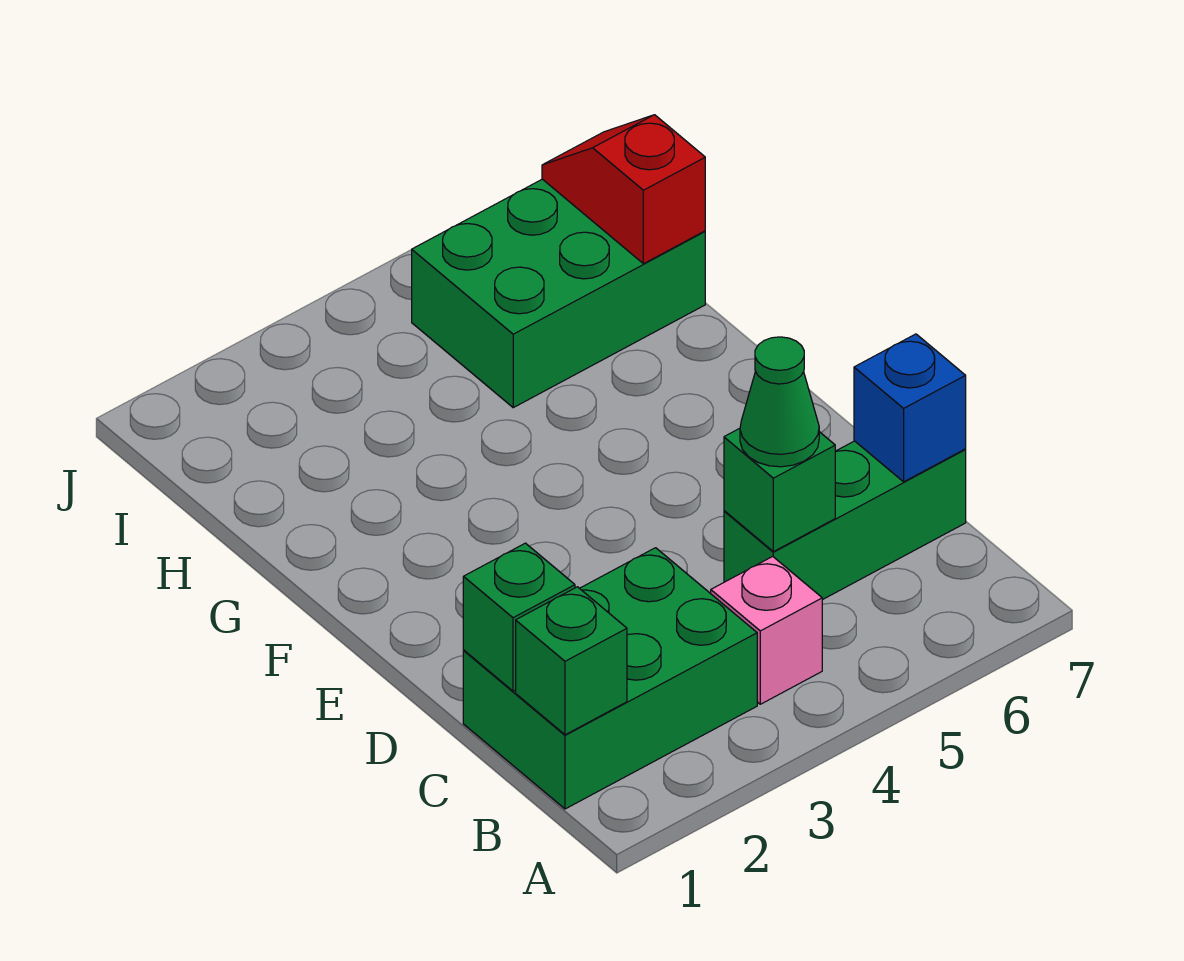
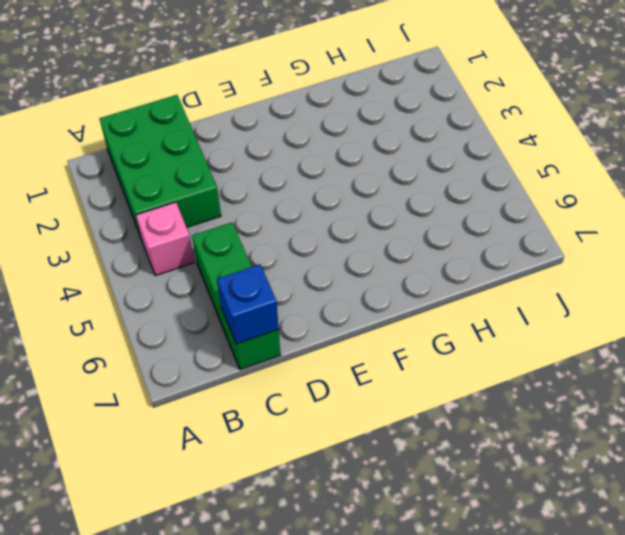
none -> green brick H5:I7 level 1
none -> green brick B1 level 2

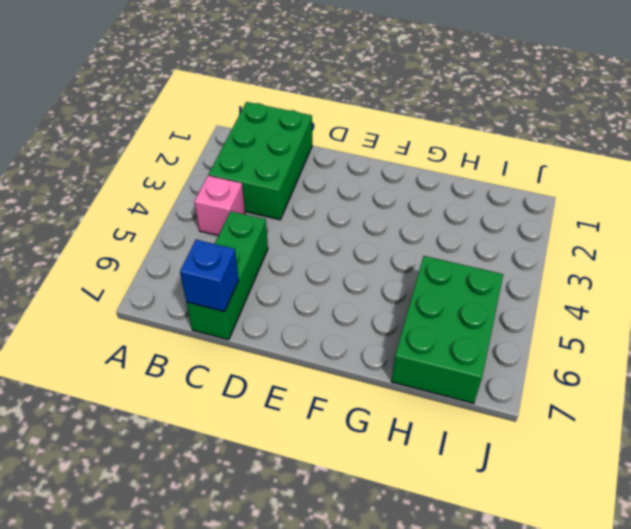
none -> green brick B1 level 2
none -> green brick C1 level 2

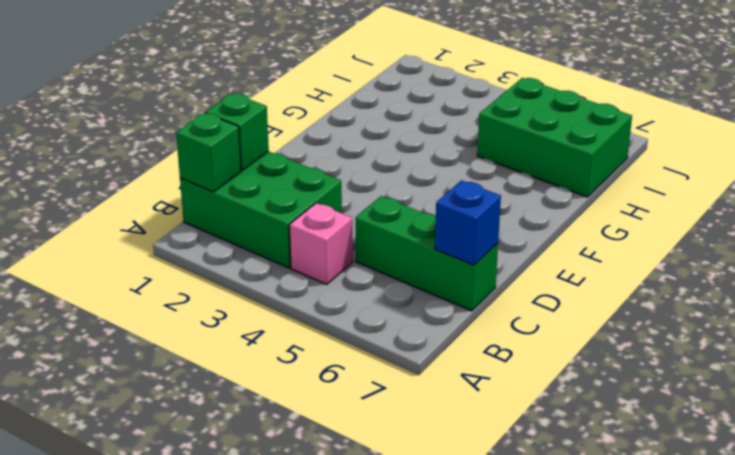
none -> green brick C5 level 2
none -> red slope H7:I7 level 2 top H

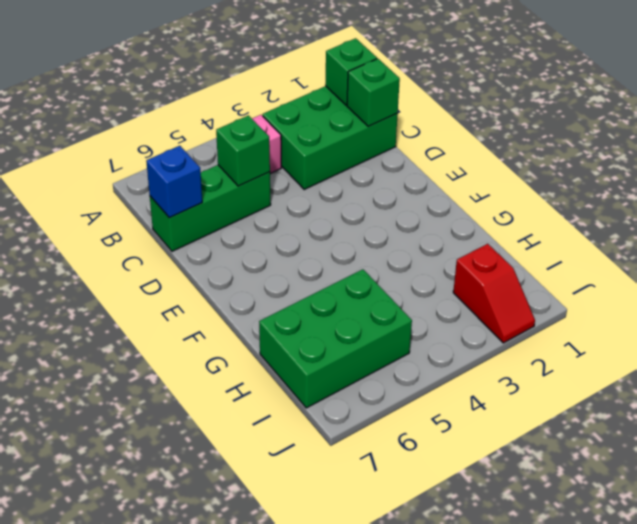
red slope I2:J2 level 1 top I -> red slope H7:I7 level 2 top H
none -> green cone C5 level 3

